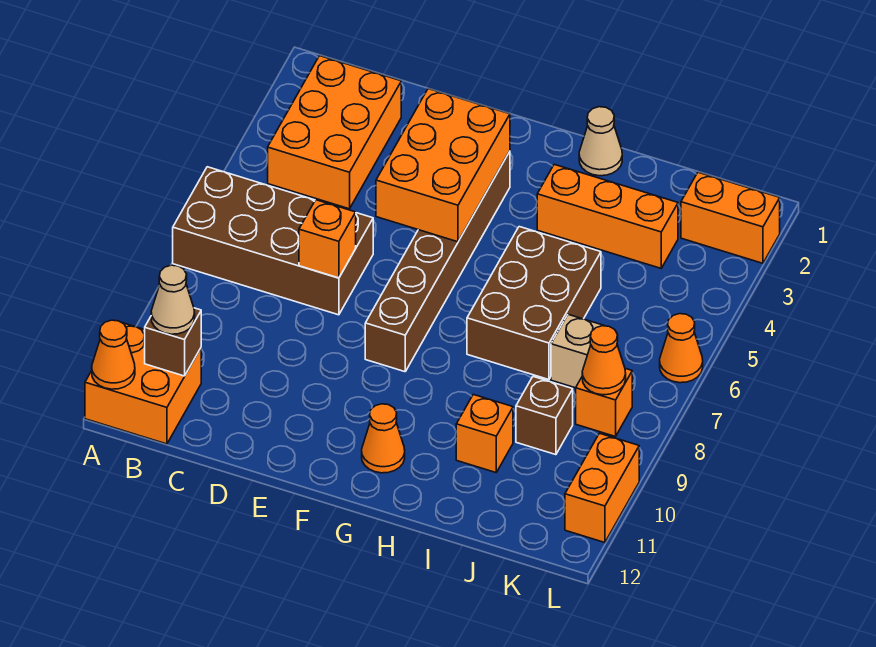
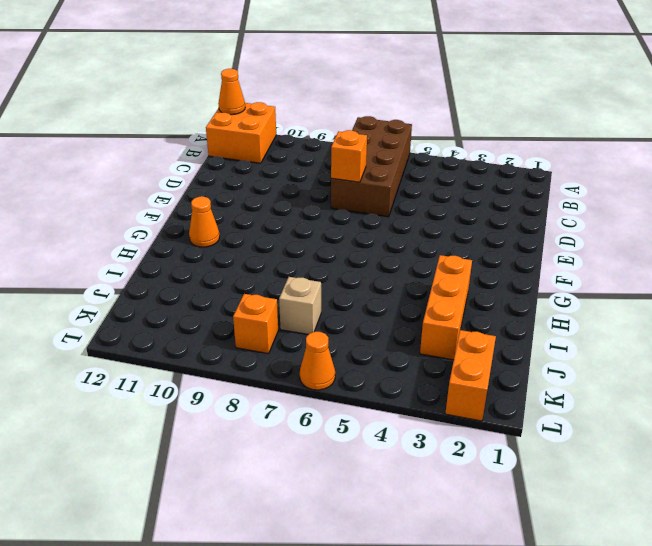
none -> orange brick B2:C4 level 1
none -> brown brick F3:F8 level 1
none -> tan cone H1 level 1

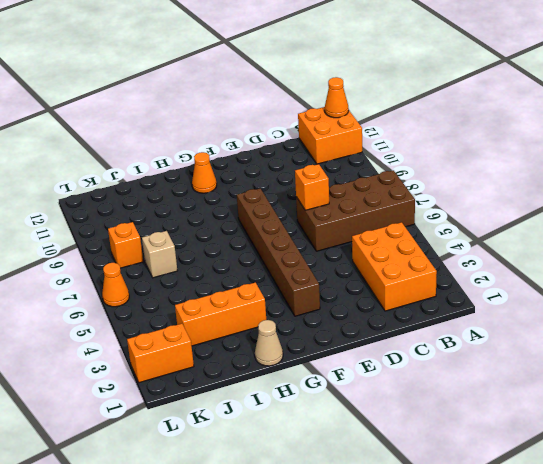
none -> brown brick H5:I7 level 1
none -> orange brick I10 level 1
none -> brown brick J9 level 1

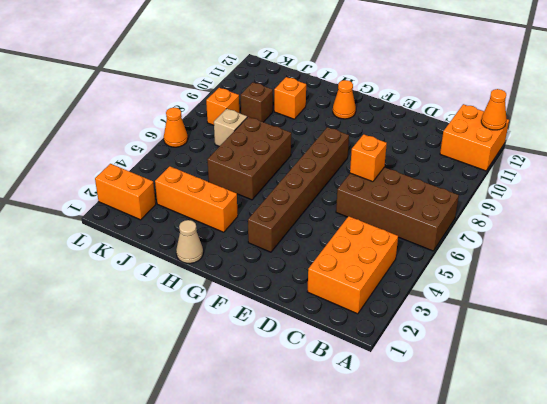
none -> orange brick L10:L11 level 1
none -> brown brick B11 level 2
none -> orange brick E3:F5 level 2

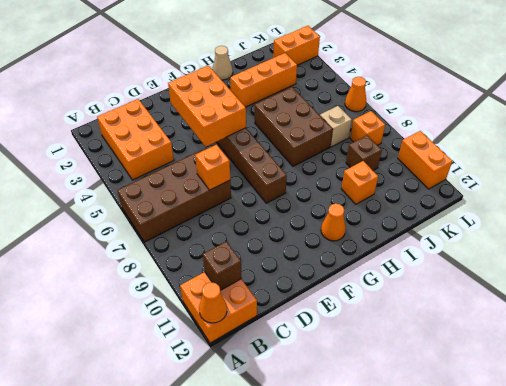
none -> orange cone K8 level 2
none -> tan cone B11 level 3

